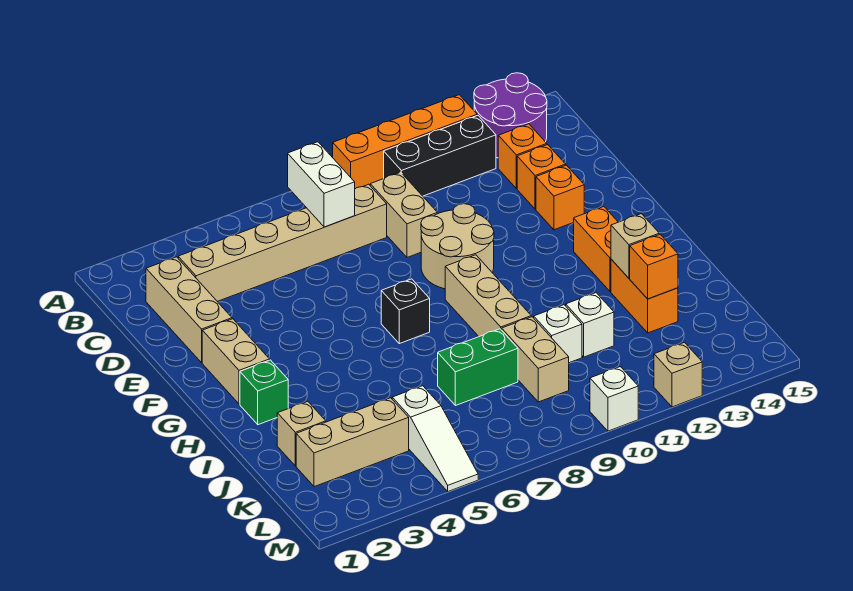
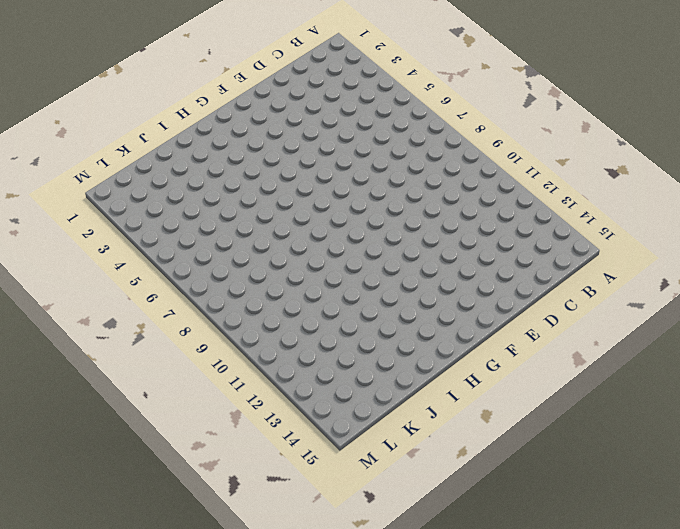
none -> orange brick A9:A12 level 1
none -> purple round brick A13:B14 level 1
none -> black brick B10:B12 level 1

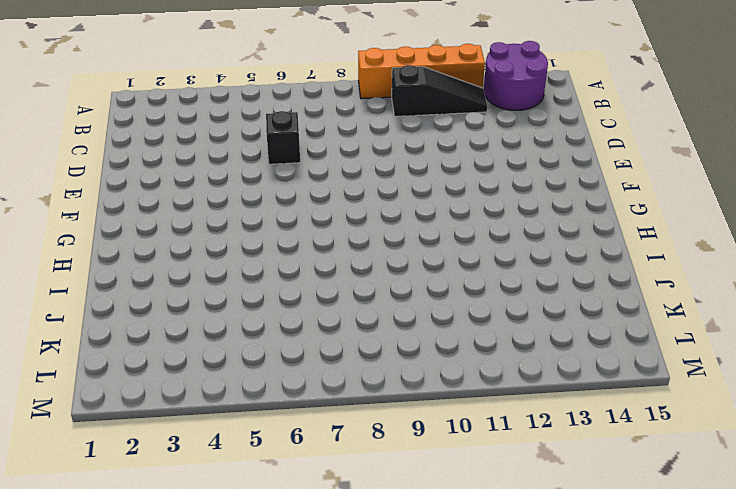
black slope B10:B12 level 1 top 10 -> black brick B10:B12 level 1
black brick D6 level 1 -> black brick G7 level 1
none -> tan brick C2:E2 level 1
none -> tan brick C3:C8 level 1
none -> tan brick C9:D9 level 1

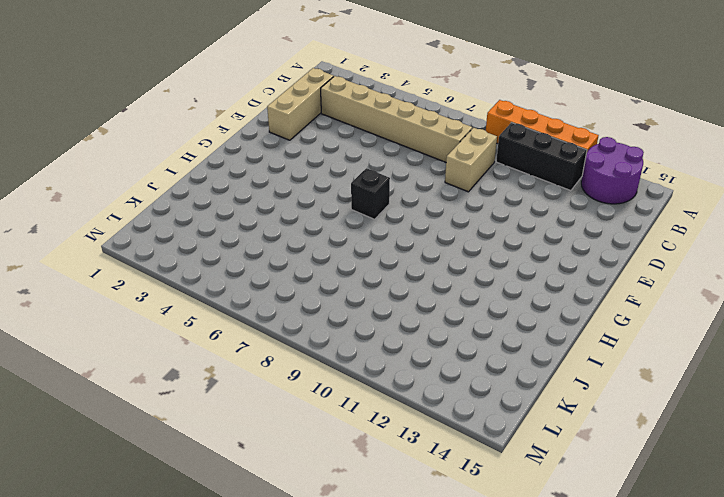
none -> orange brick C13 level 1
none -> orange brick D13 level 1
none -> tan round brick E9:F10 level 1

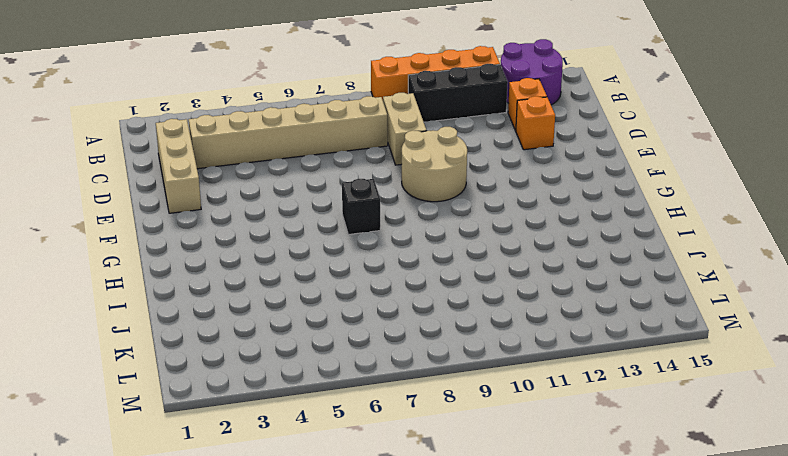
none -> orange brick E13 level 1
none -> tan brick F2:G2 level 1
none -> tan brick G9:I9 level 1

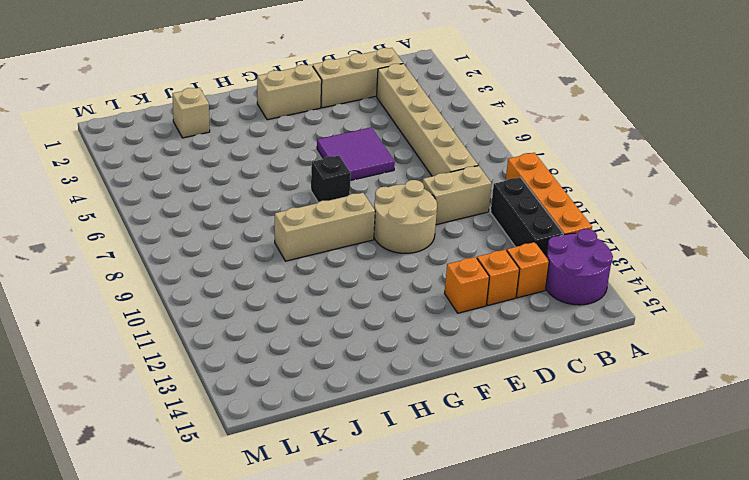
purple tile E5:F6 level 1 -> none
none -> orange brick G13:H13 level 1
none -> green brick H2 level 1
none -> orange brick I13:J13 level 1

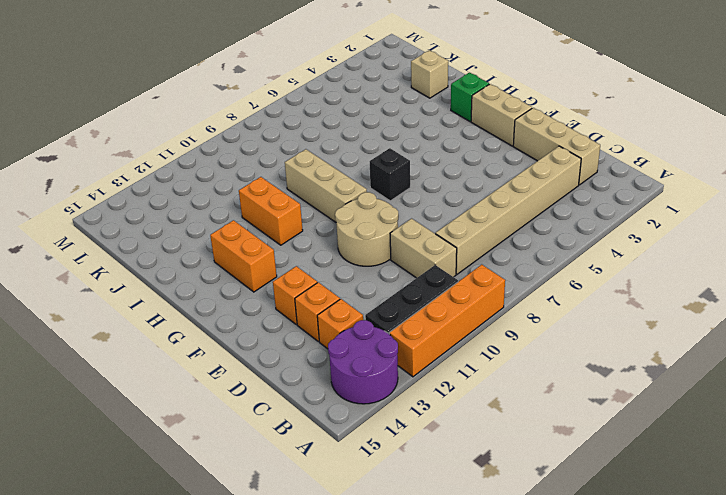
orange brick H11:I11 level 1 -> orange brick I13:J13 level 1
none -> green brick J7:J8 level 1
none -> tan brick J9:K9 level 1
none -> white brick J10 level 1

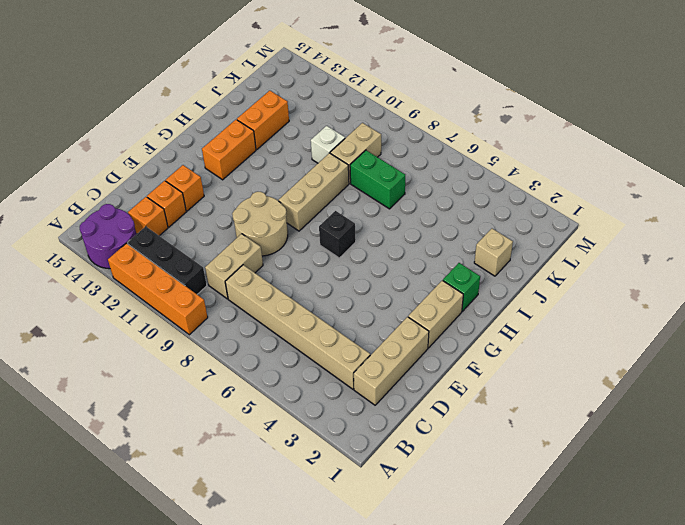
none -> white brick J11 level 1
none -> tan brick K2:K4 level 1
none -> white slope K5:M5 level 1 top K

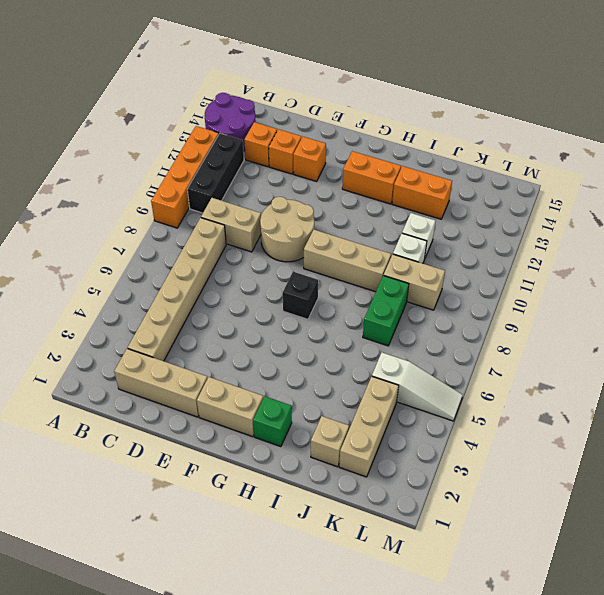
none -> white brick M10 level 1
none -> tan brick M12 level 1
none -> white brick B7:C7 level 2

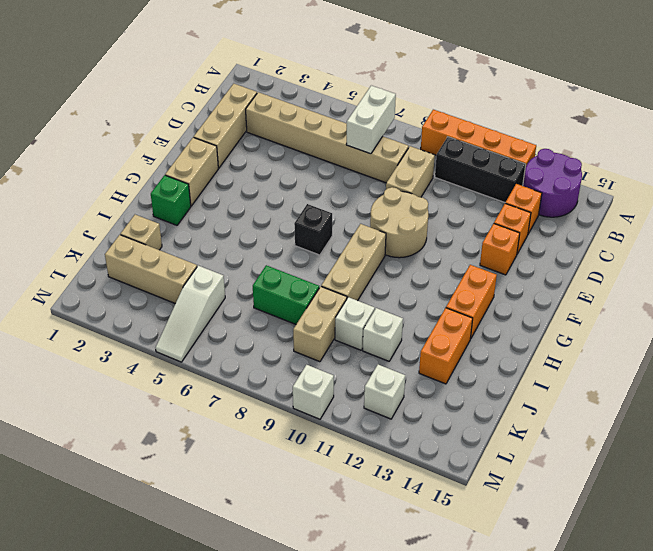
white brick L12 level 1 -> none
none -> tan brick M12 level 1
none -> tan brick I13 level 2
none -> orange brick J13 level 2

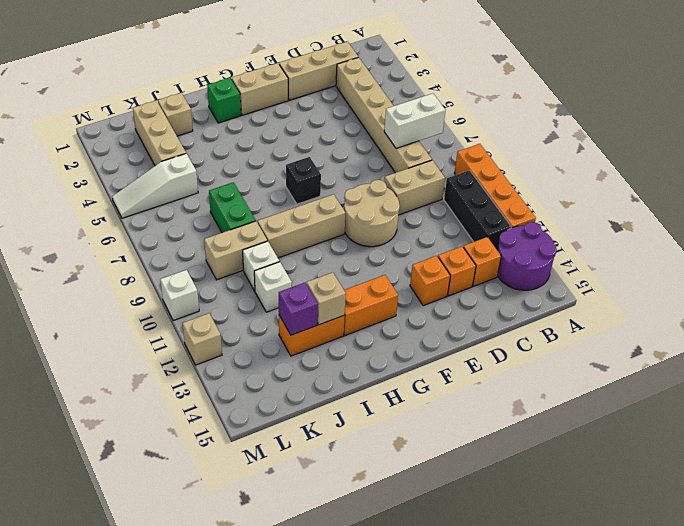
purple brick J13 level 2 -> orange brick J13 level 2

